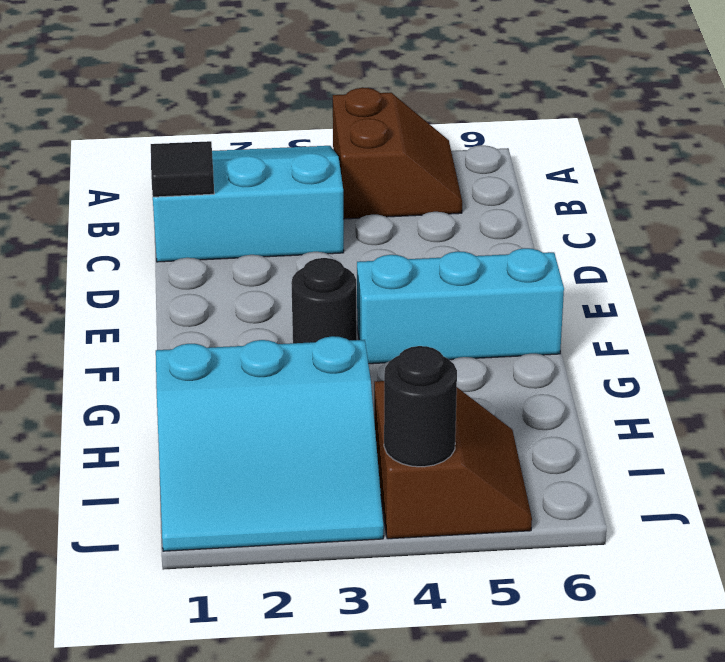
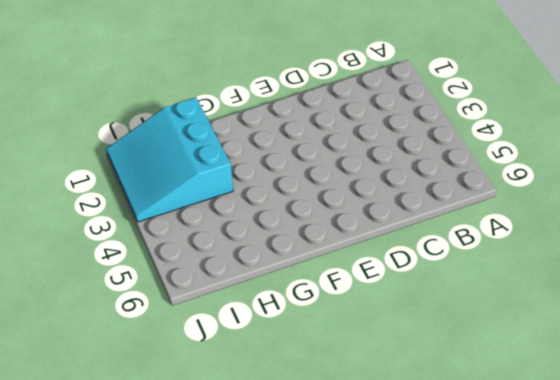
none -> cyan slope A1:C3 level 1 top C
none -> brown slope A4:B5 level 1 top 4

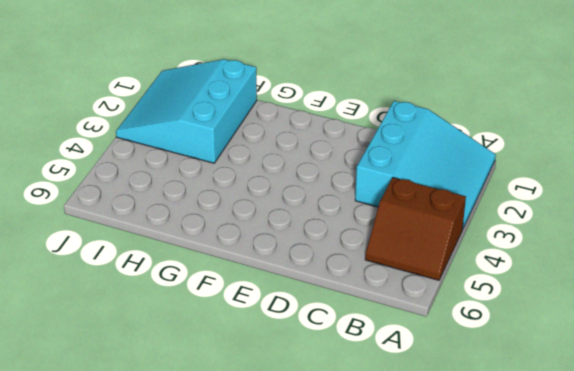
none -> black round brick F3 level 1
none -> cyan brick F4:F6 level 1

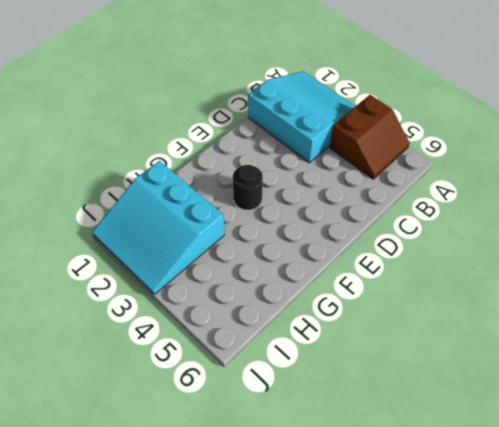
none -> cyan brick F4:F6 level 1
none -> brown slope I4:J5 level 1 top 4

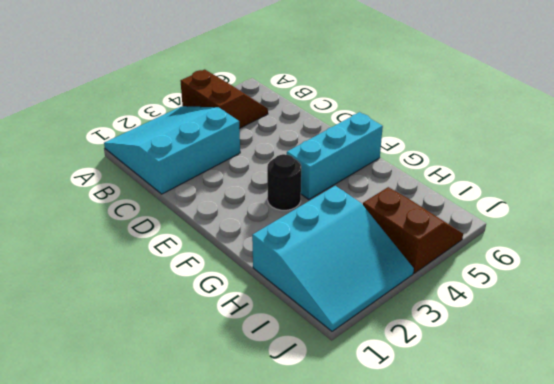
none -> black tile C1 level 2
none -> black round brick J4 level 2

